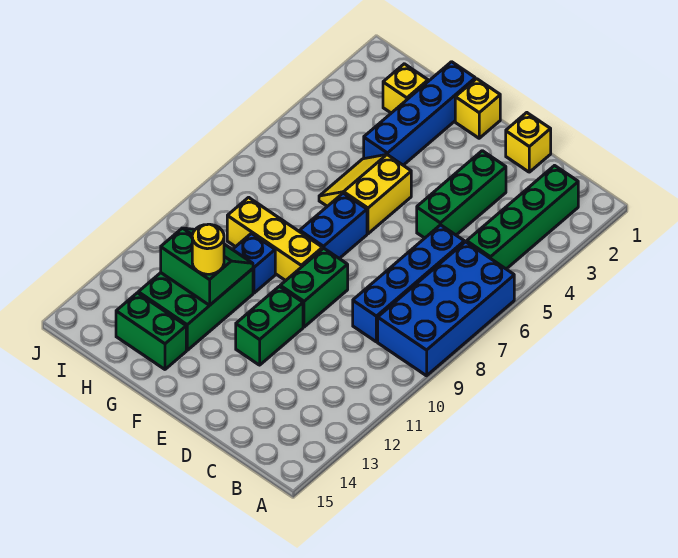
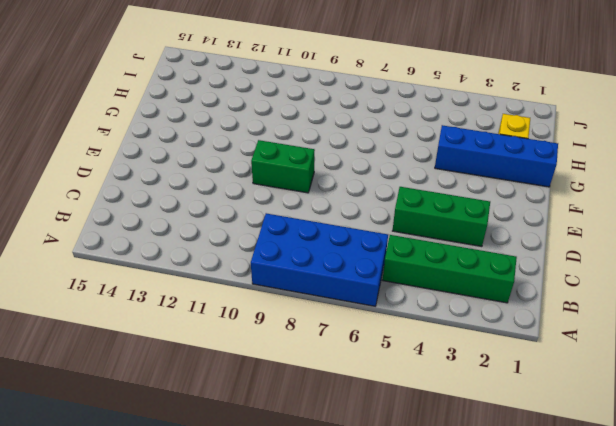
none -> blue brick C6:C9 level 1
none -> yellow brick D1 level 1
none -> green brick E11:E12 level 1

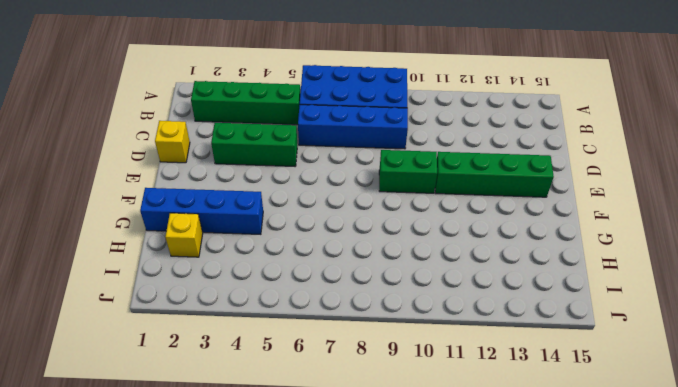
green brick E11:E14 level 1 -> green brick E11:E12 level 1
none -> yellow brick F1 level 1
none -> yellow slope F5:G6 level 1 top F
none -> blue brick F7:F8 level 1

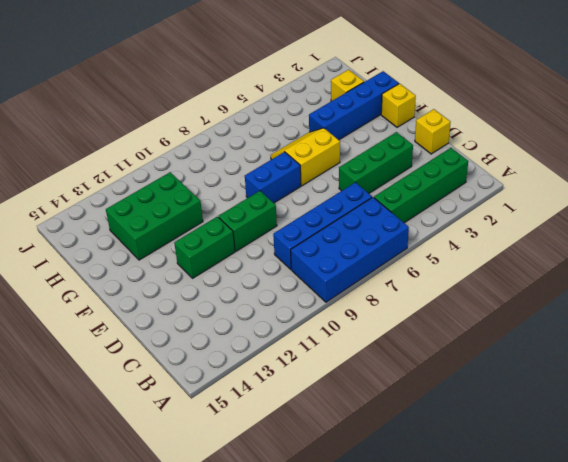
none -> yellow brick F9:H9 level 1
none -> blue brick G10 level 1
none -> green brick G14:H14 level 1

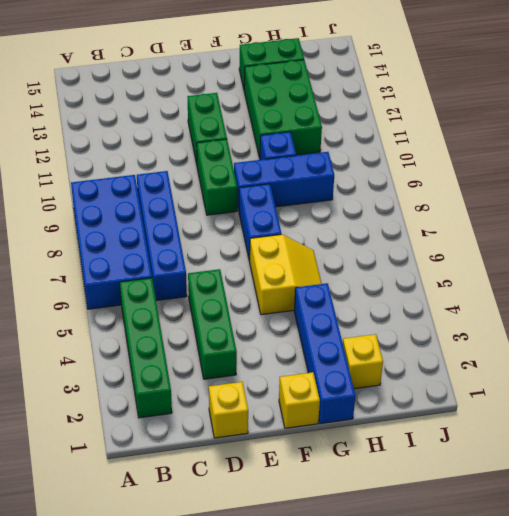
blue brick F9:H9 level 1 -> yellow brick F9:H9 level 1
none -> green slope G11:H12 level 2 top 12
none -> yellow round brick G12 level 3

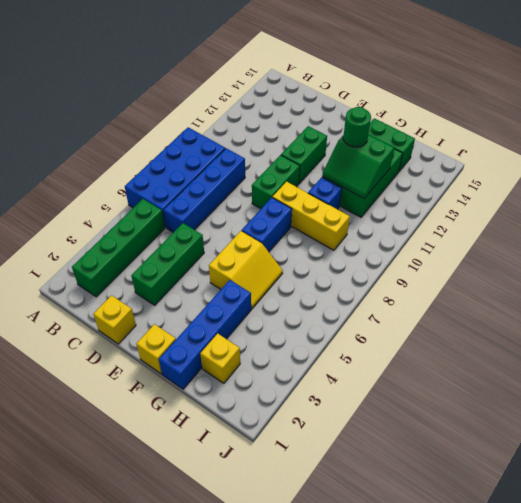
green round brick G12 level 3 -> yellow round brick G12 level 3

